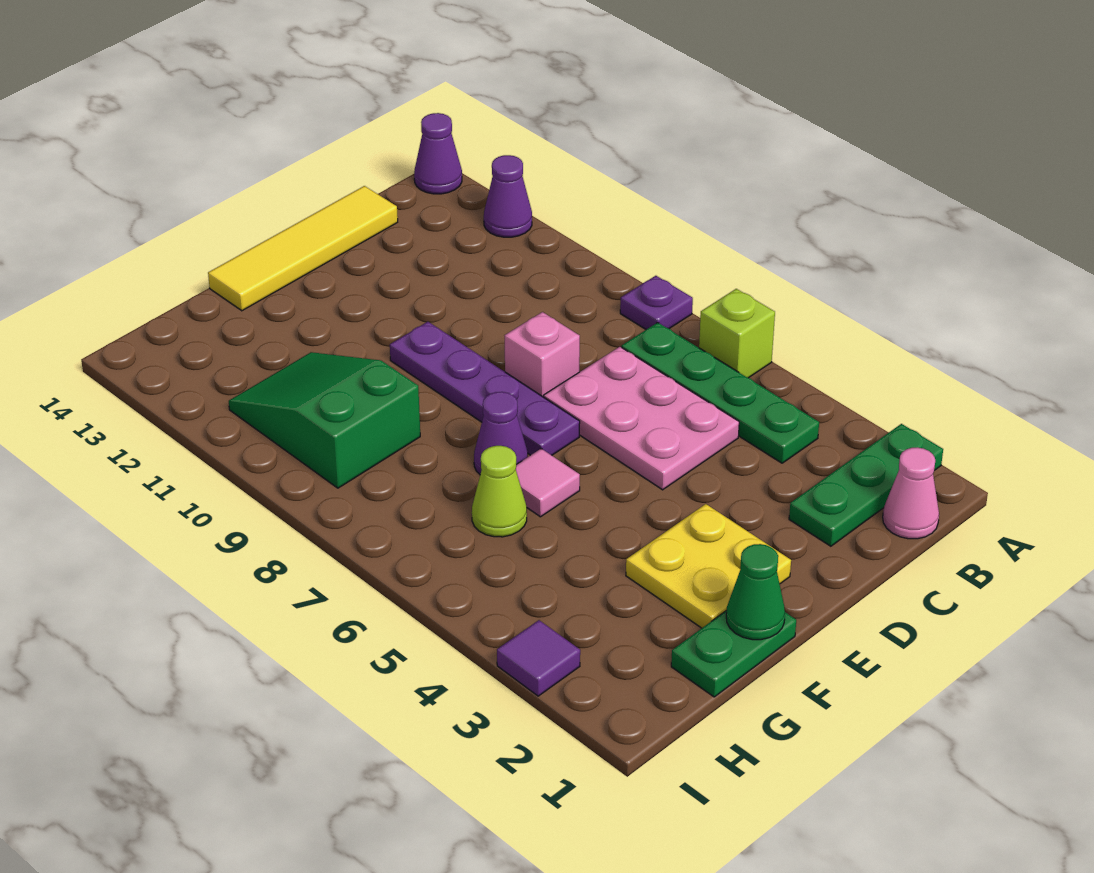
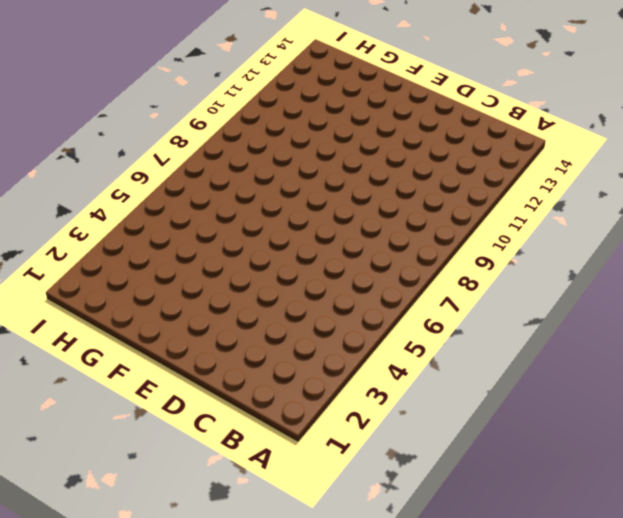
none -> green plate A2:C2 level 1
none -> lime brick A6 level 1
none -> purple plate A8 level 1

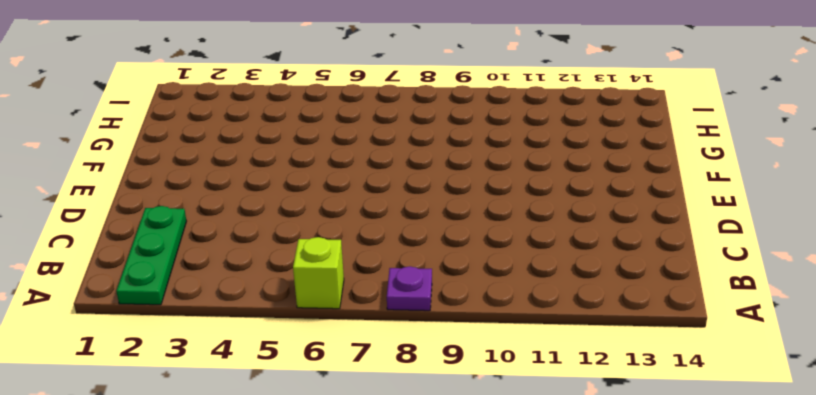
none -> purple cone A12 level 1
none -> purple cone A14 level 1
none -> pink cone B1 level 1

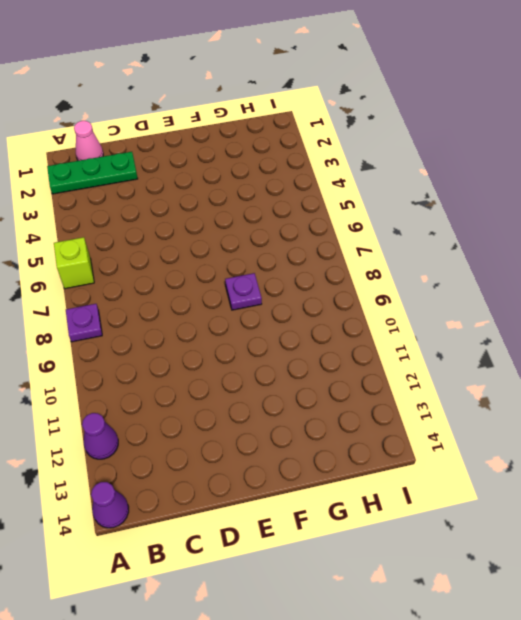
purple plate F8 level 1 -> none
none -> green plate B4:B7 level 1
none -> pink plate C5:D7 level 1
none -> yellow tile C14:F14 level 1

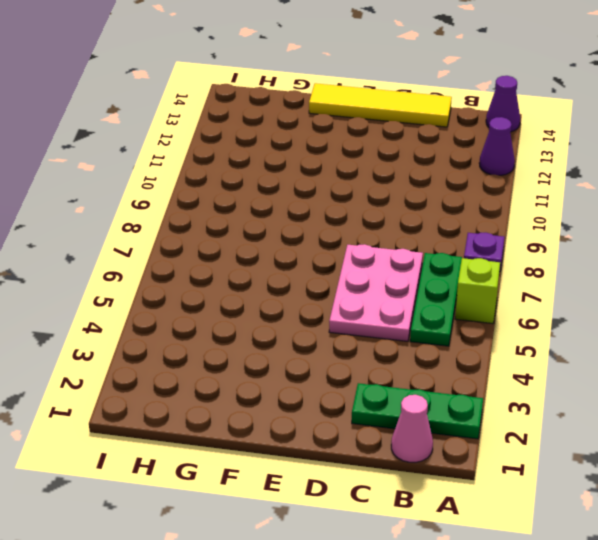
green plate B5:B7 level 1 -> green plate B4:B7 level 1
none -> pink brick D8 level 1
none -> yellow plate E2:F3 level 1
none -> purple plate E7:E10 level 1

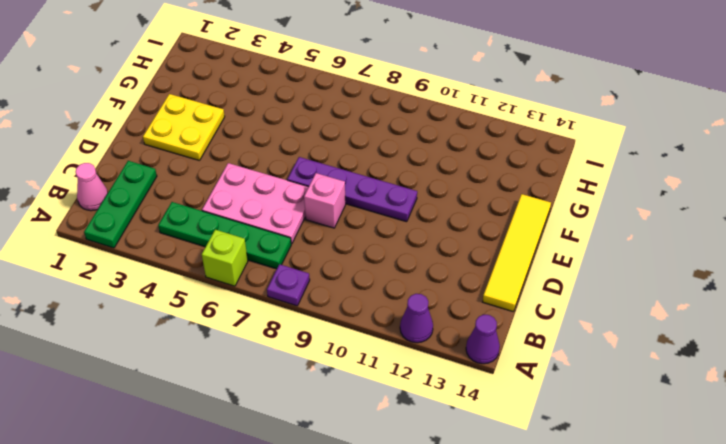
none -> green plate F1:G1 level 1
none -> pink tile F6 level 1
none -> purple cone F7 level 1

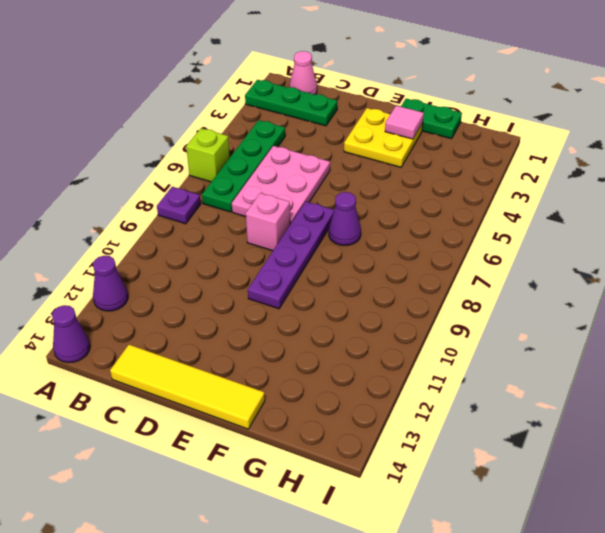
pink tile F2 level 2 -> pink tile F6 level 1
none -> lime cone G6 level 1
none -> green slope G9:H11 level 1 top 9
none -> purple tile I3 level 1

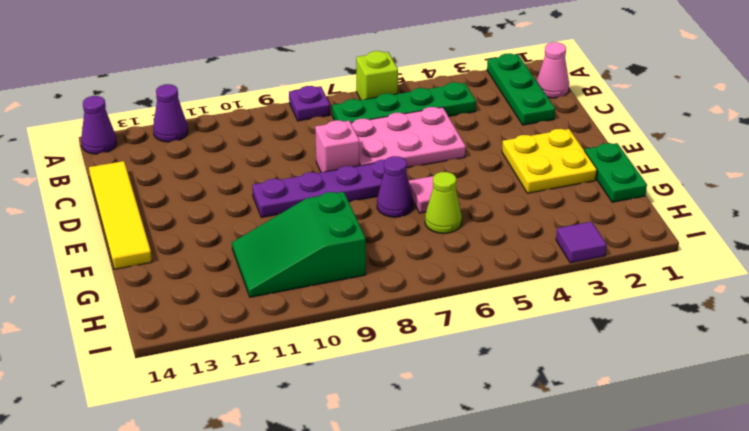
none -> green cone F1 level 2

